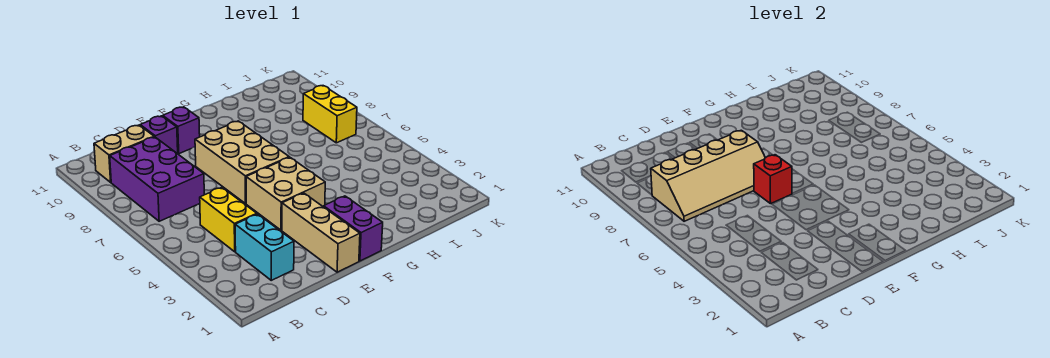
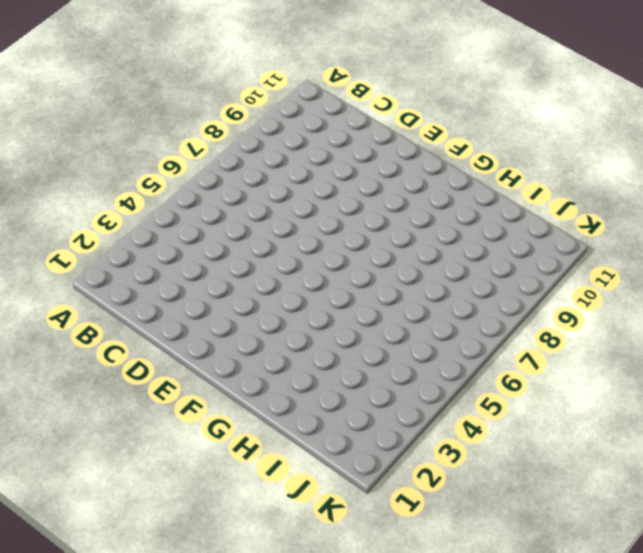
none -> purple brick B7:C9 level 1
none -> tan brick B10:C10 level 1
none -> cyan brick C2:C3 level 1

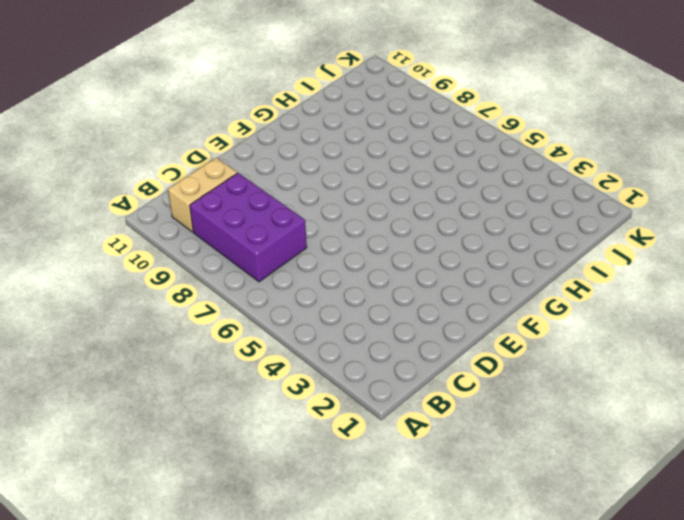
none -> cyan brick C2:C3 level 1
none -> yellow brick C4:C5 level 1
none -> purple brick D10 level 1

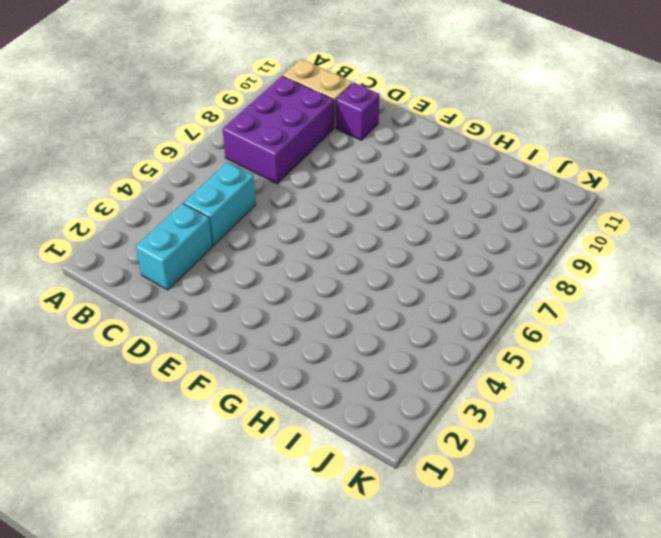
cyan brick C4:C5 level 1 -> yellow brick C4:C5 level 1
none -> tan brick E1:E3 level 1
none -> tan brick E4:F5 level 1
none -> tan brick E6:F8 level 1

